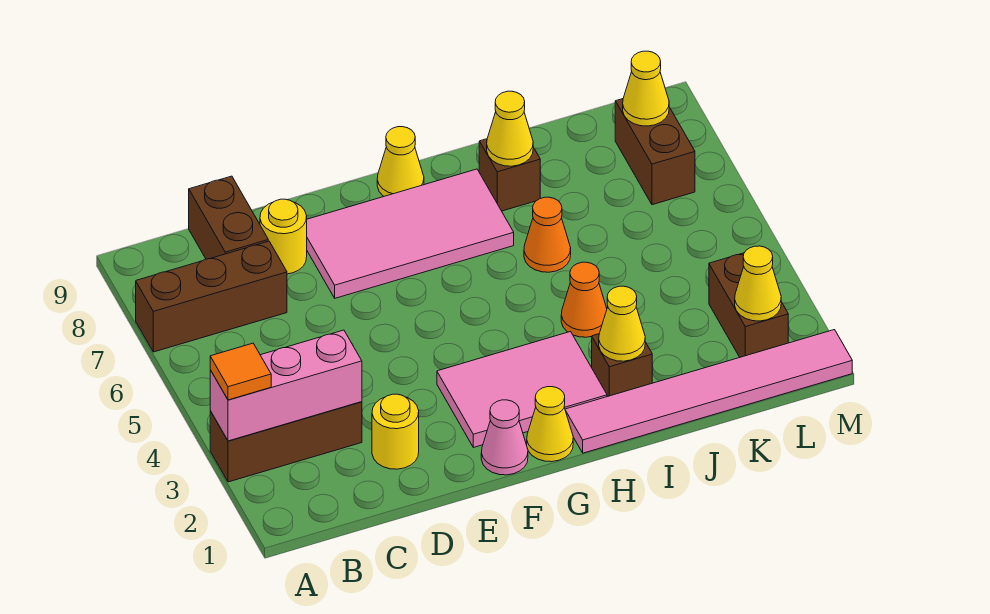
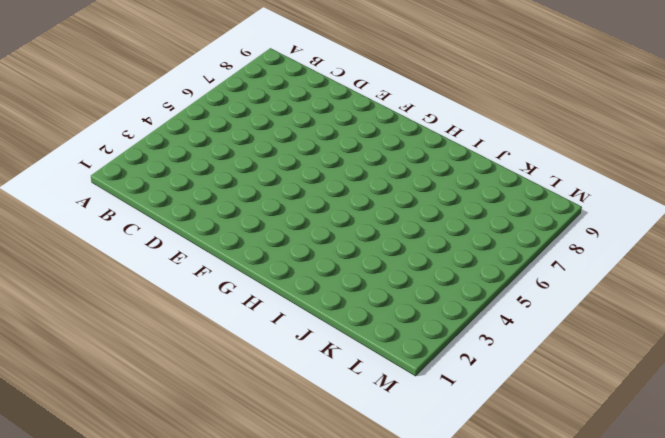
none -> brown brick A3:C3 level 1
none -> brown brick A7:C7 level 1
none -> brown brick C8:C9 level 1

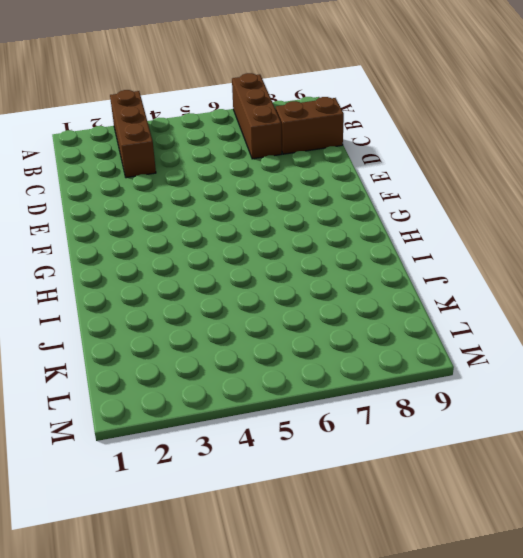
none -> yellow round brick D2 level 1
none -> yellow round brick D8 level 1
none -> pink tile E7:H8 level 1

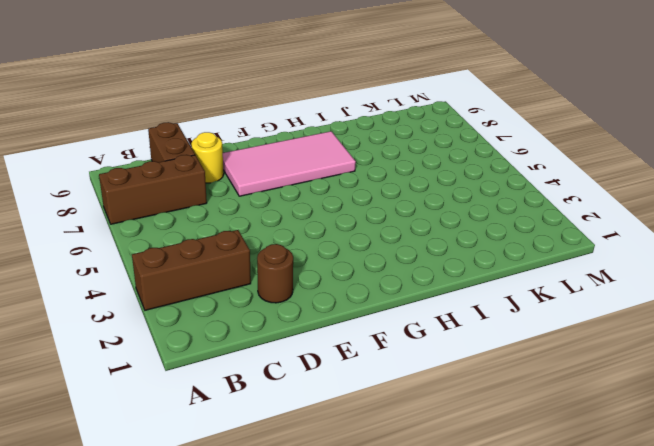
brown round brick D2 level 1 -> yellow round brick D2 level 1
none -> pink cone F1 level 1
none -> pink tile F2:H3 level 1
none -> yellow cone G1 level 1

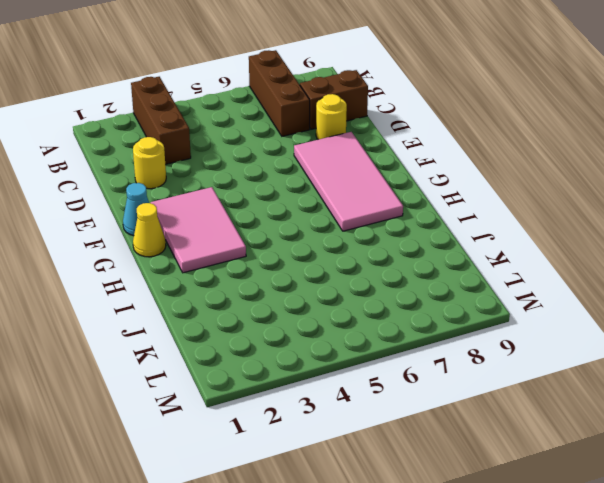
cyan cone F1 level 1 -> pink cone F1 level 1
none -> yellow cone G9 level 1
none -> pink tile H1:M1 level 1
none -> brown brick I2 level 1

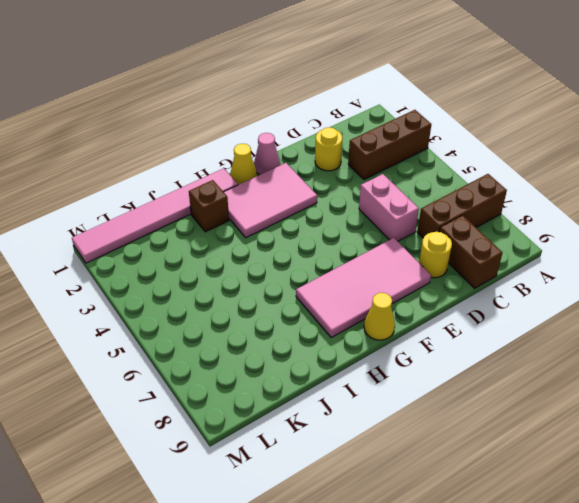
pink brick D5:D6 level 1 -> none
none -> orange cone I4 level 1
none -> orange cone I6 level 1
none -> brown brick I8 level 1

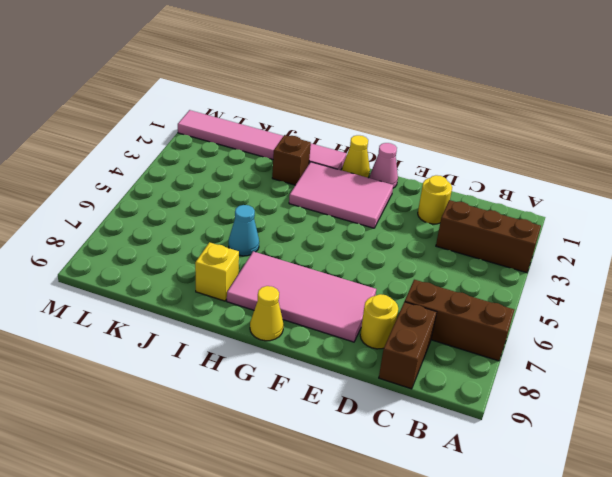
cyan cone I6 level 1 -> orange cone I6 level 1
yellow brick I8 level 1 -> brown brick I8 level 1
none -> orange cone I4 level 1
none -> brown brick L2:L3 level 1
none -> brown brick L7:L8 level 1

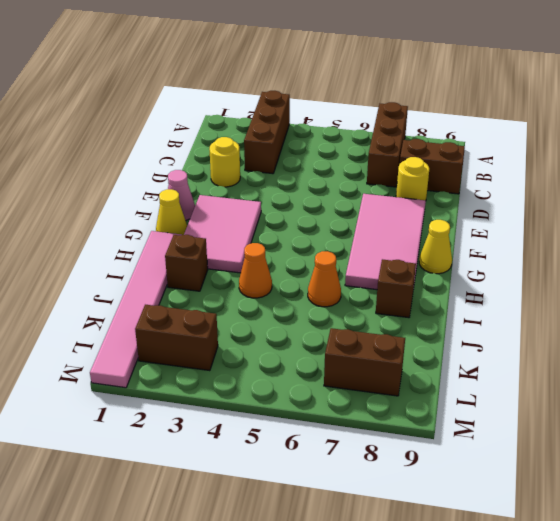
none -> pink brick A3:C3 level 2
none -> yellow cone I2 level 2
none -> yellow cone I8 level 2

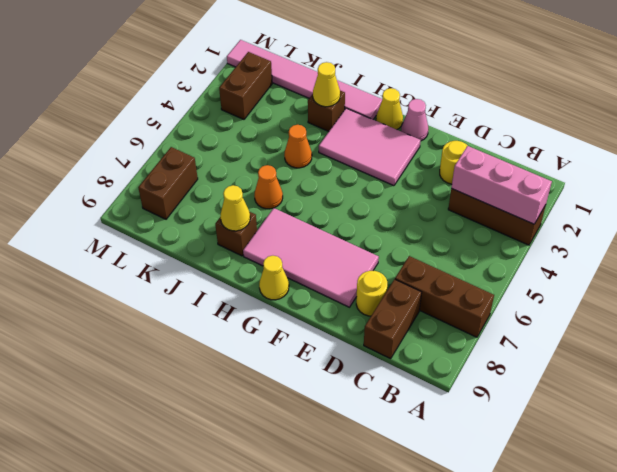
none -> yellow cone L2 level 2
none -> yellow cone L8 level 2
none -> orange tile A3 level 3

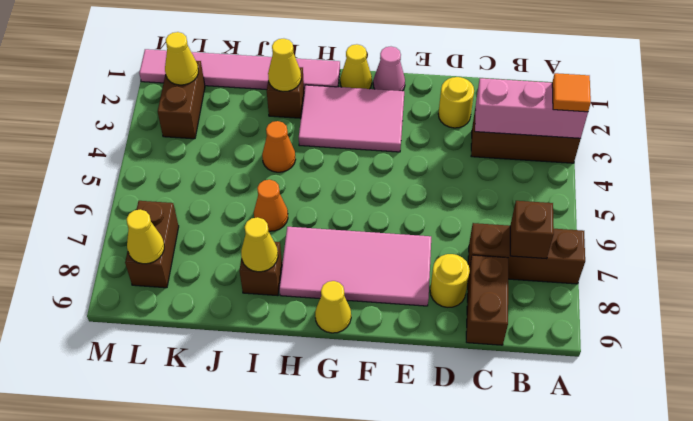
brown brick B7 level 2 -> none

